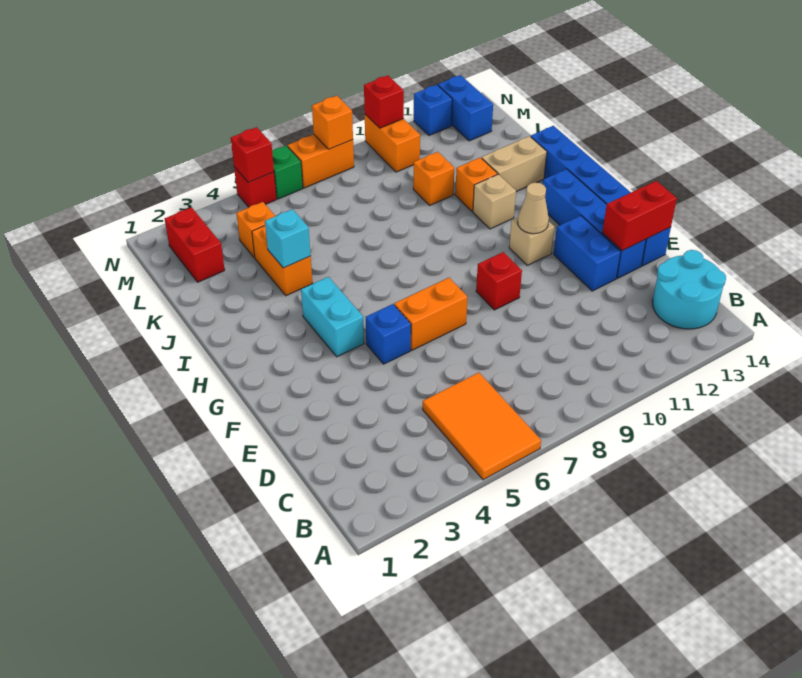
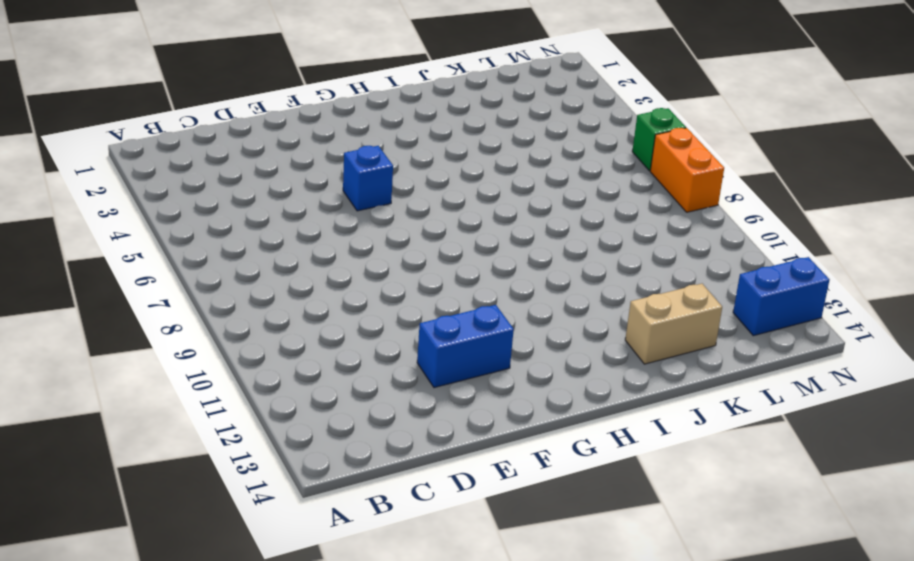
tan brick J13:K13 level 1 -> tan brick J12:J13 level 1
none -> orange tile A5:C6 level 1
none -> cyan round brick B13:C14 level 1
none -> blue brick E13:H13 level 1

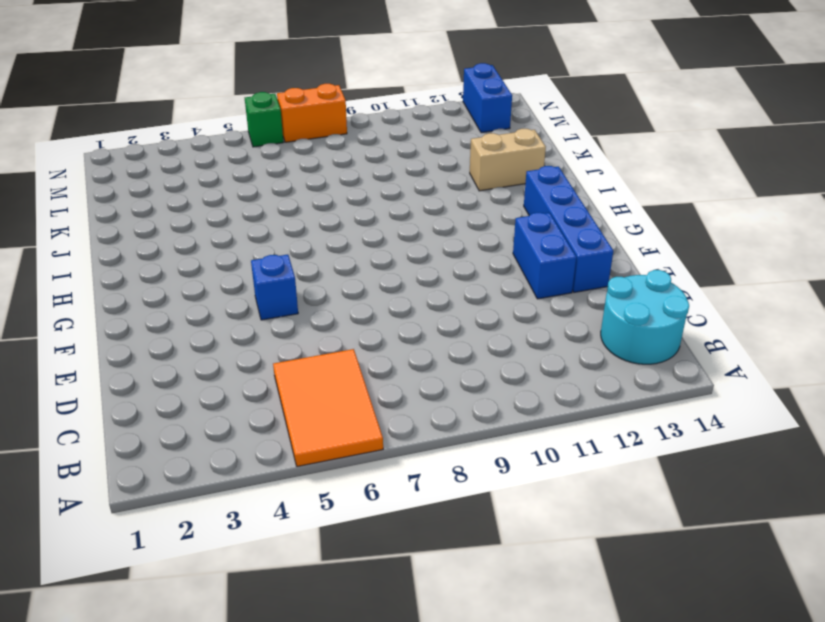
none -> blue brick E14:J14 level 1
none -> orange brick F6:F7 level 1
none -> red brick F9 level 1

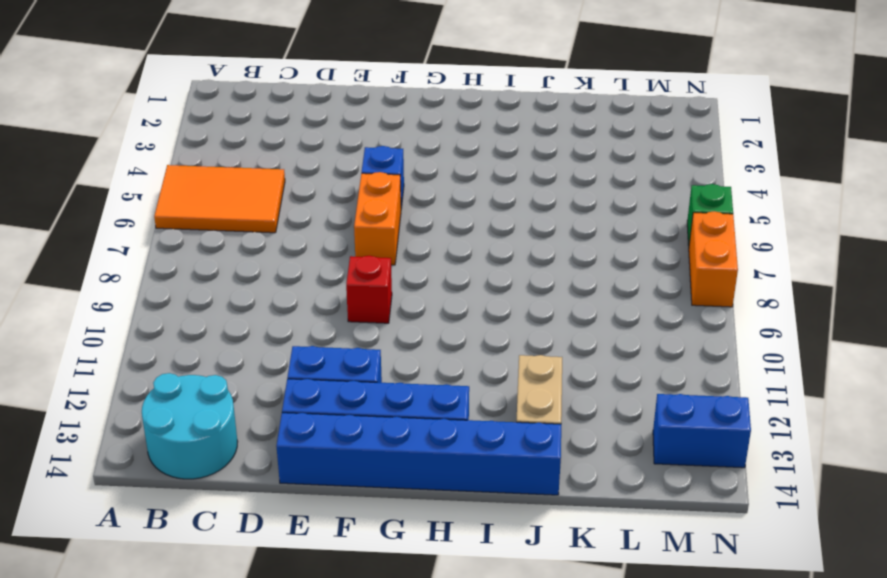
none -> cyan brick G4:H4 level 1
none -> tan brick G11 level 1
none -> tan brick I11 level 1

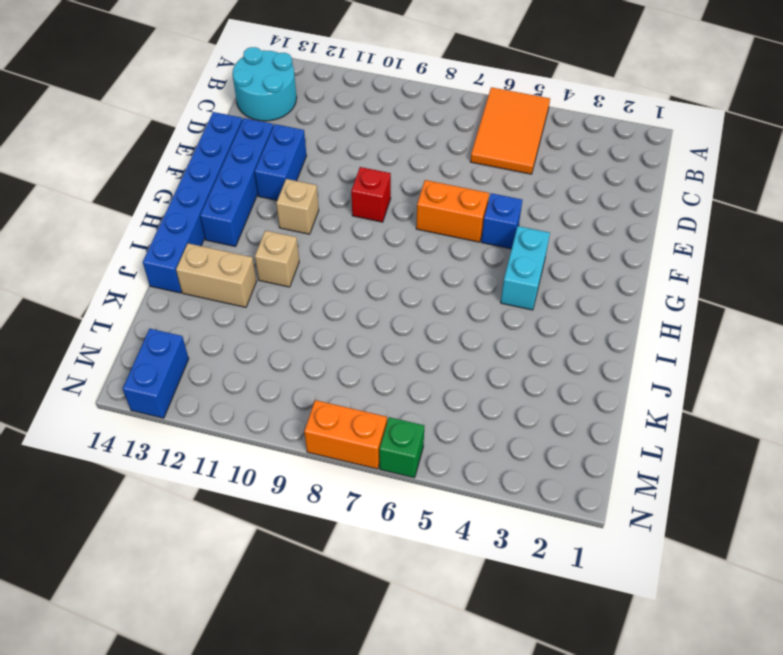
none -> orange brick J4:K4 level 1
none -> orange brick J11 level 1
none -> orange brick K10 level 1

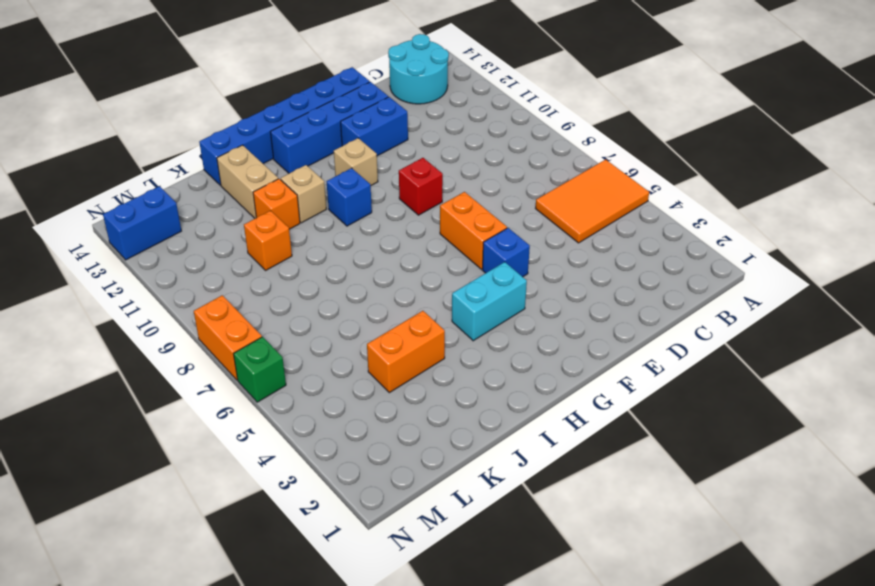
blue brick H10 level 1 -> blue brick N12 level 1
none -> red brick L2:M2 level 1
none -> orange brick L4 level 1
none -> orange brick M10:N10 level 1

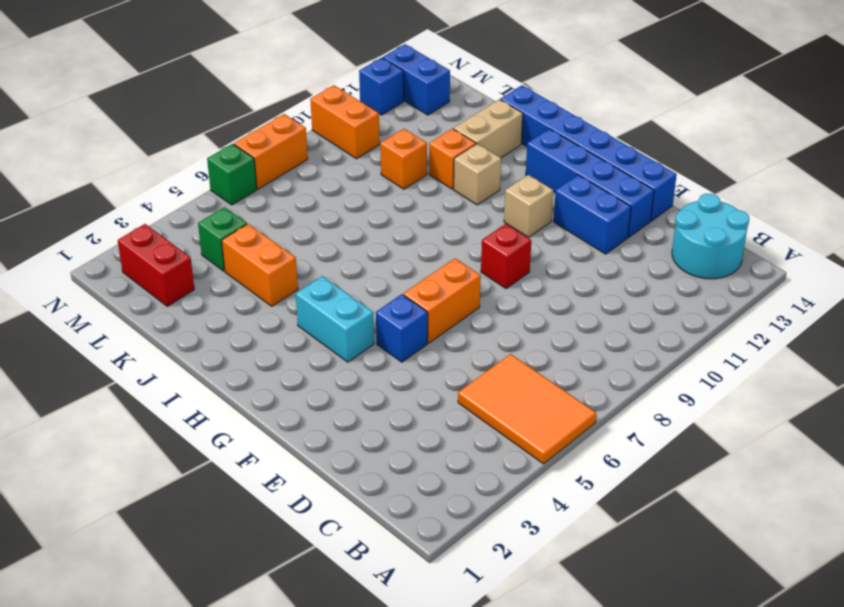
green brick L4 level 1 -> orange brick L4 level 1
none -> red brick N5 level 1
none -> red brick E13:E14 level 2
none -> tan cone G11 level 2

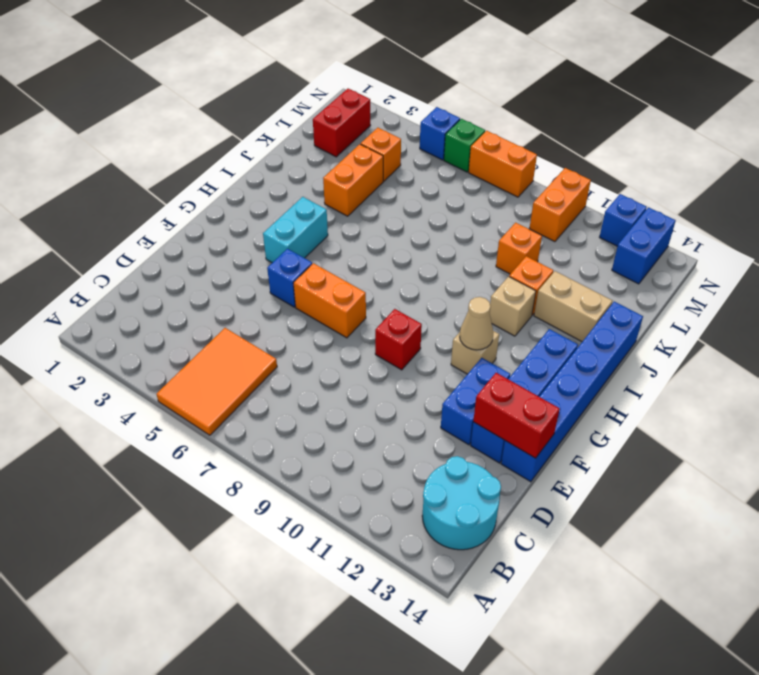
blue brick N5 level 1 -> red brick N5 level 1
none -> cyan brick J4 level 2
none -> red brick N5 level 2
none -> orange brick N8 level 2

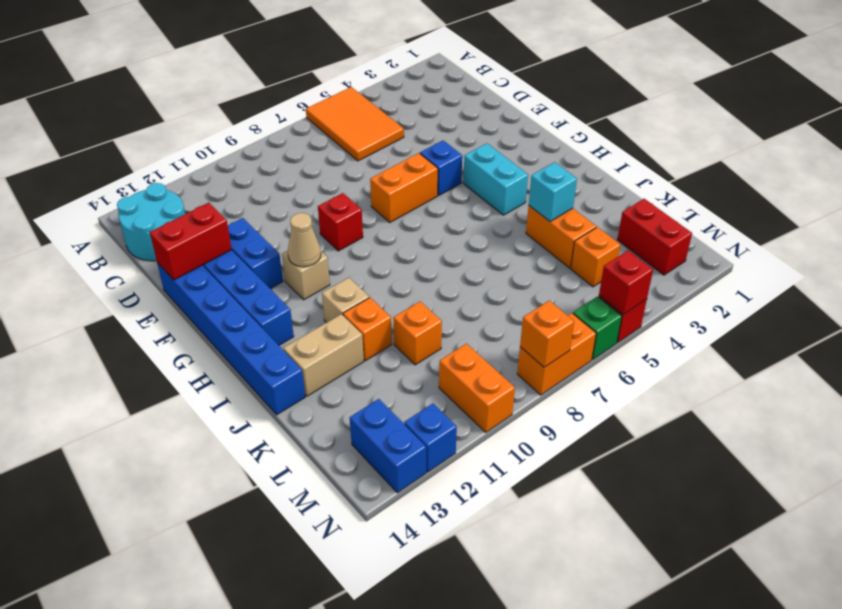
none -> red brick N10 level 2

